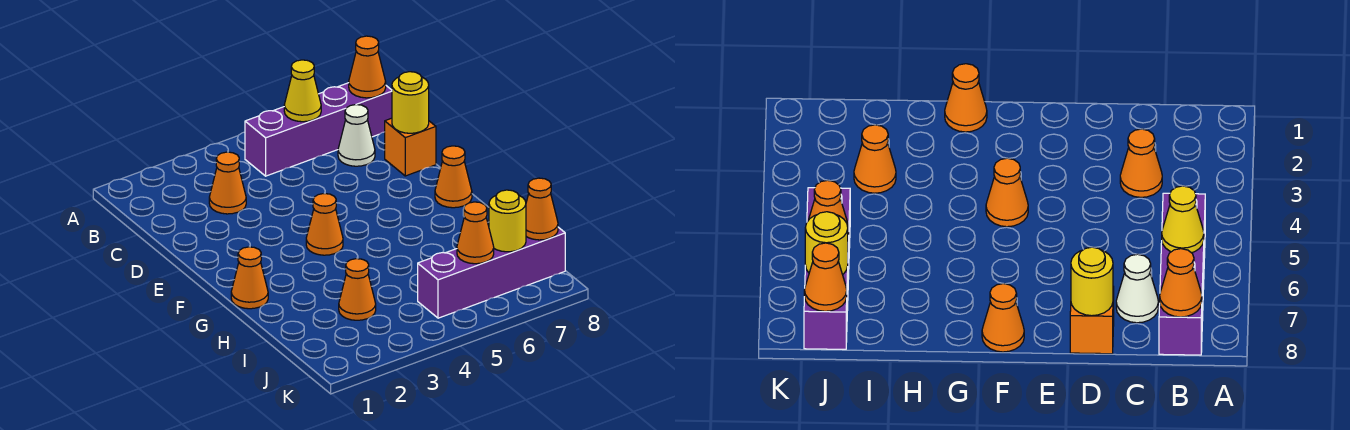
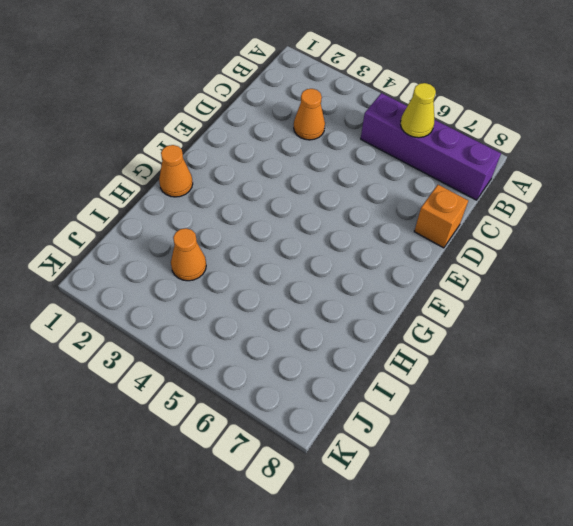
none -> white cone C7 level 1
none -> orange cone F4 level 1
none -> orange cone F8 level 1

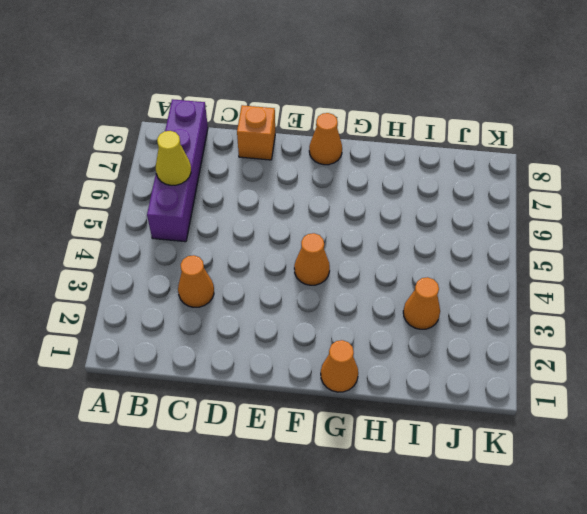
none -> white cone C7 level 1
none -> purple brick J5:J8 level 1
none -> orange cone B8 level 2

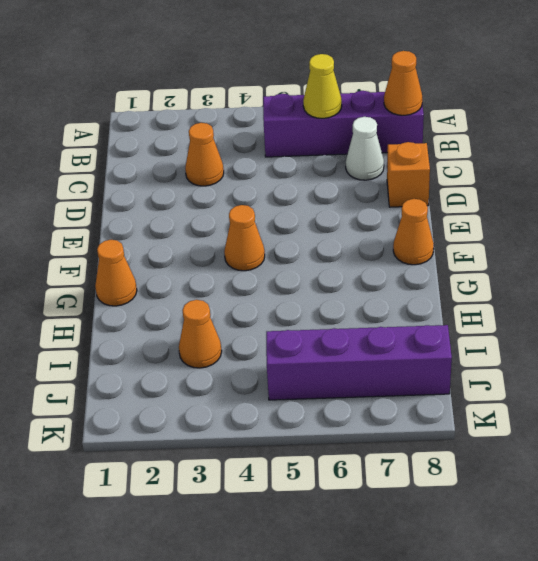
none -> yellow round brick D8 level 2
none -> orange cone J6 level 2
none -> yellow round brick J7 level 2

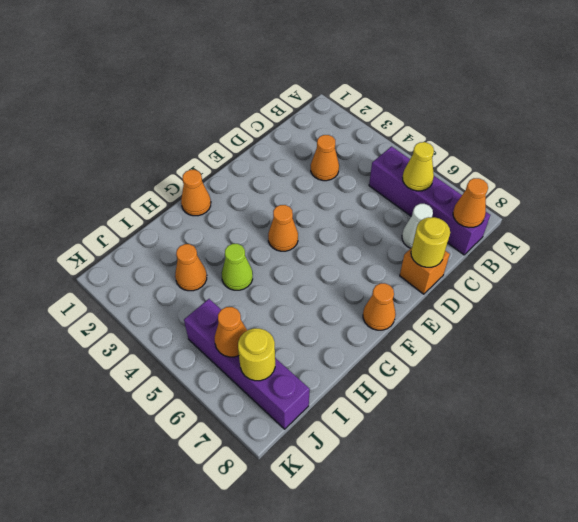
lime cone H4 level 1 -> none
none -> orange cone J8 level 2

